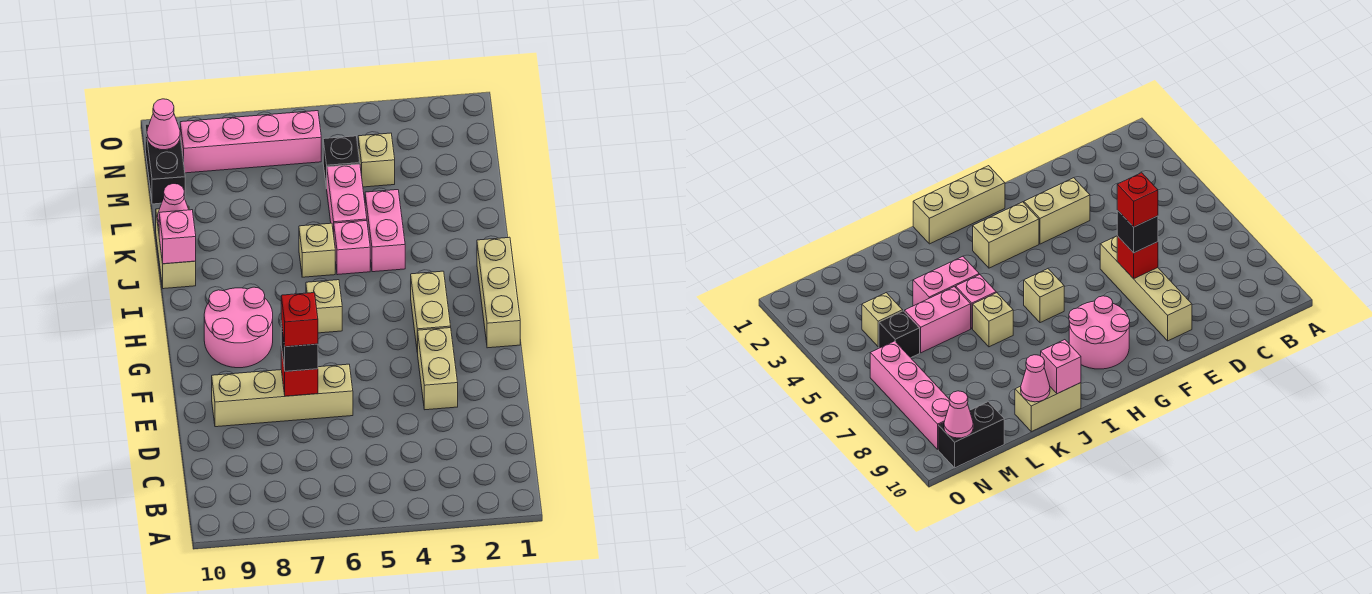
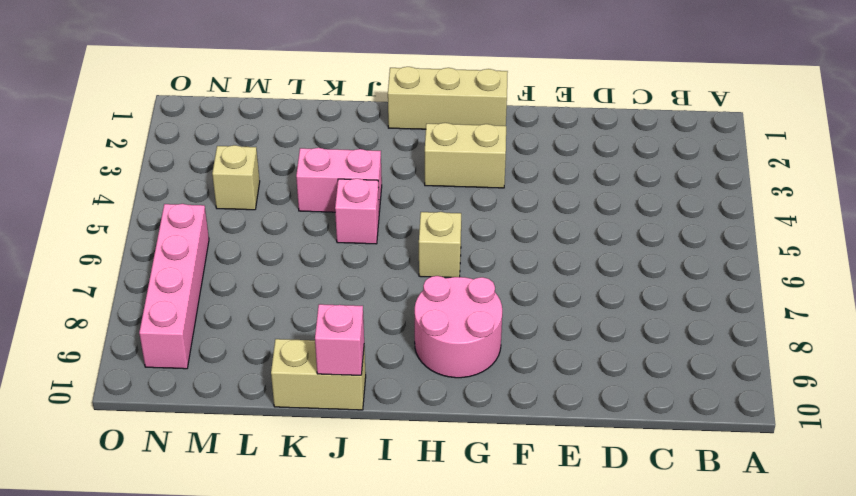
none -> tan brick E3:F3 level 1
none -> tan brick E6:E9 level 1
none -> tan brick J6 level 1

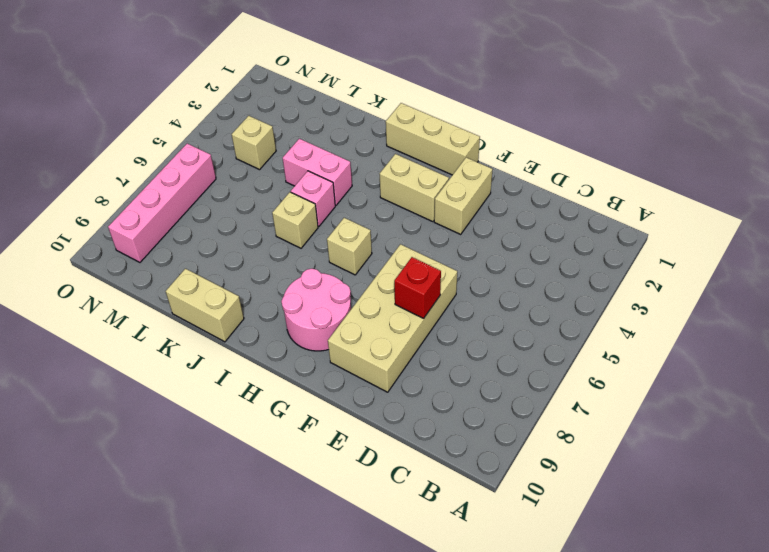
tan brick E6:F9 level 1 -> tan brick E6:E9 level 1
tan brick F2:F3 level 1 -> tan brick E3:F3 level 1
none -> pink brick K5:L5 level 1
none -> black brick M5 level 1
none -> black brick M10:N10 level 1

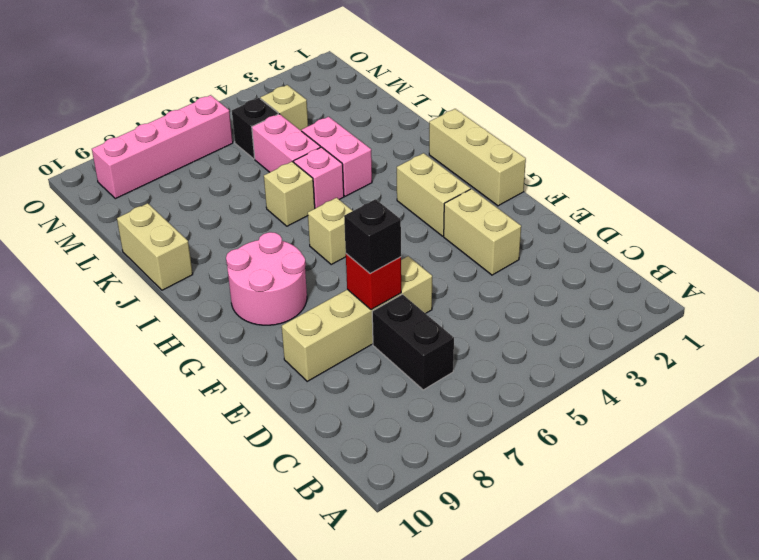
black brick C7:D7 level 1 -> black brick M10:N10 level 1
none -> pink brick J10 level 2
none -> pink cone K10 level 2
none -> pink cone N10 level 2

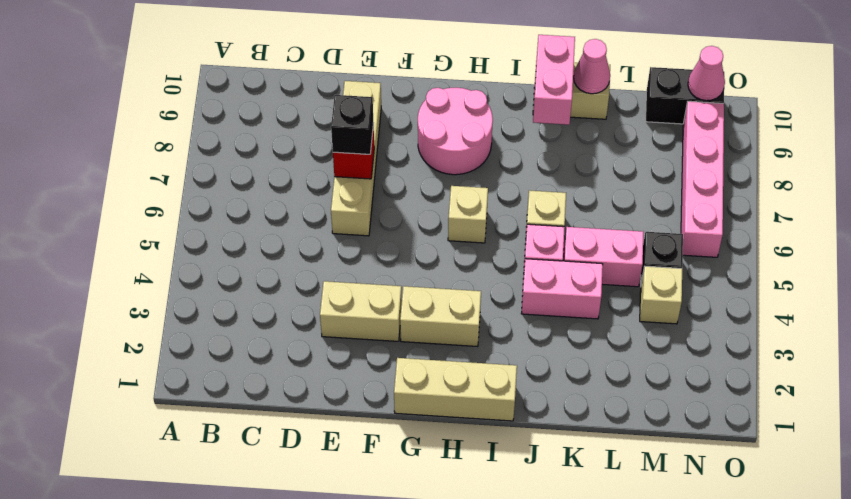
pink brick J9:J10 level 2 -> pink brick J10 level 2
none -> red brick E7 level 4

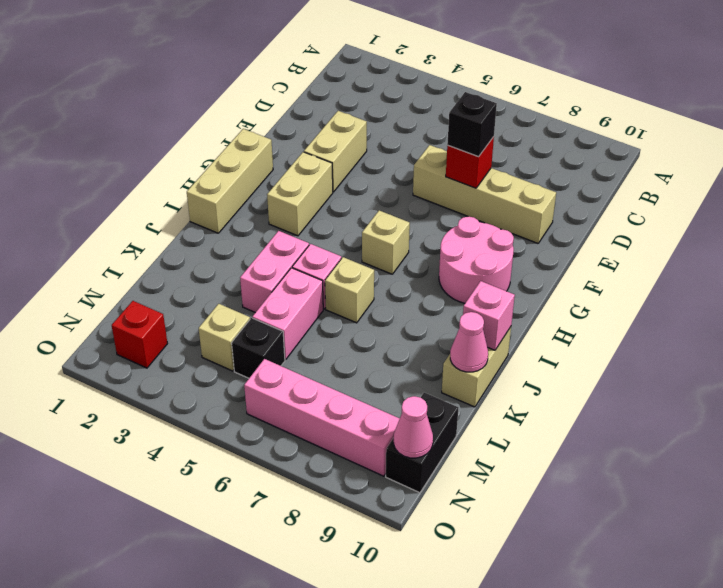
red brick N2 level 1 -> red brick E7 level 4

